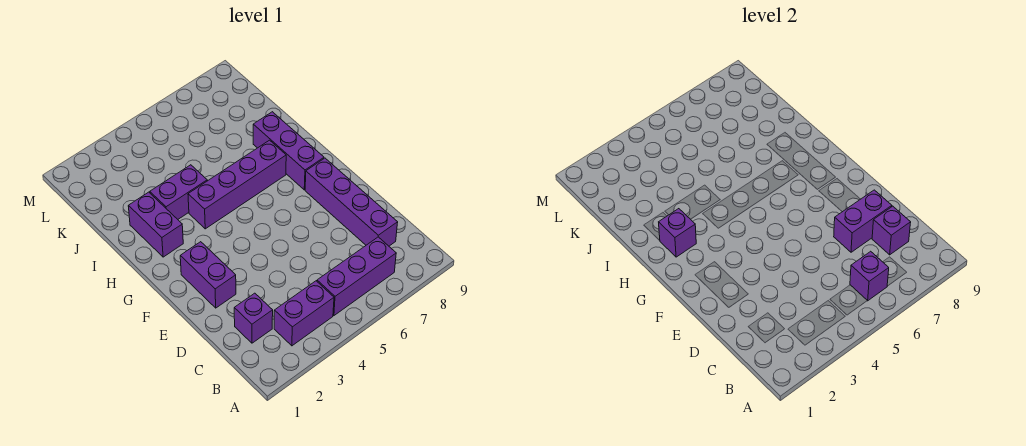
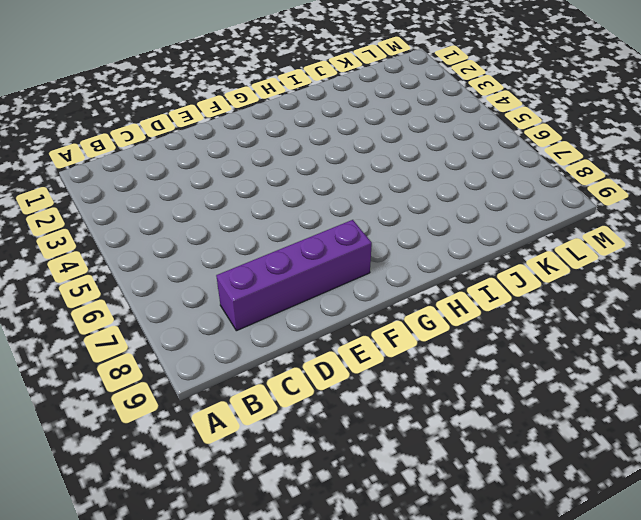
none -> purple brick B3:B4 level 1
none -> purple brick B5:B7 level 1
none -> purple brick C2 level 1

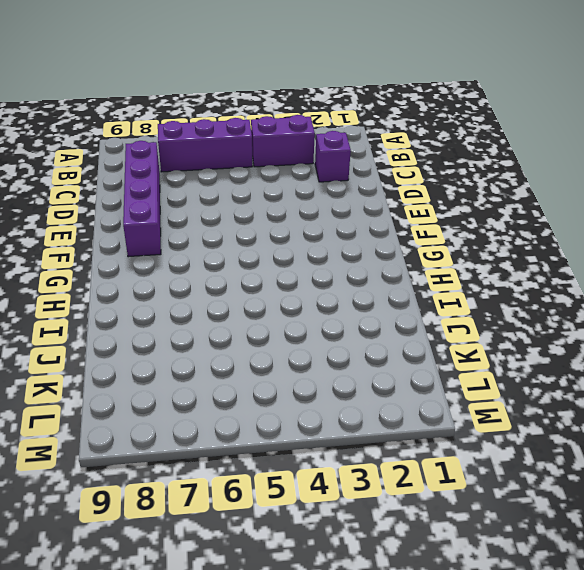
none -> purple brick E2:F2 level 1
none -> purple brick G8:I8 level 1
none -> purple brick H2:I2 level 1

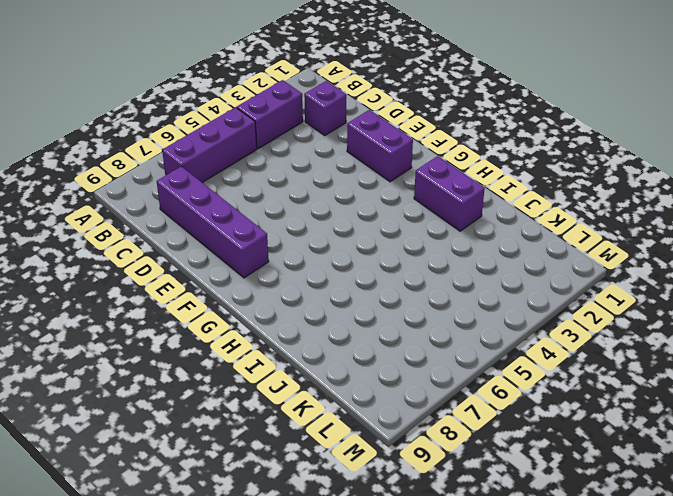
none -> purple brick G8:I8 level 1
none -> purple brick H4:H7 level 1
none -> purple brick I3:I4 level 1

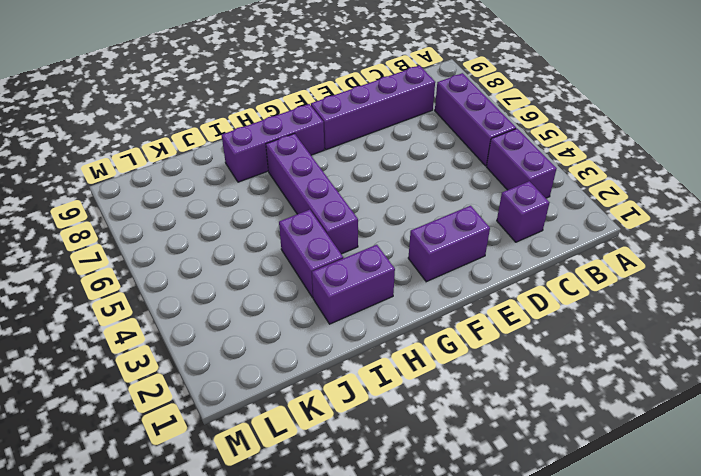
none -> purple brick B6 level 2
none -> purple brick C8 level 2
none -> purple brick D7:D8 level 2

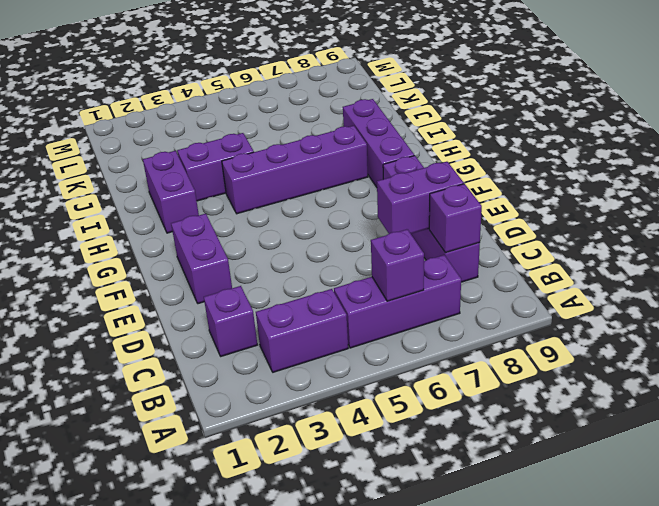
none -> purple brick H2 level 2

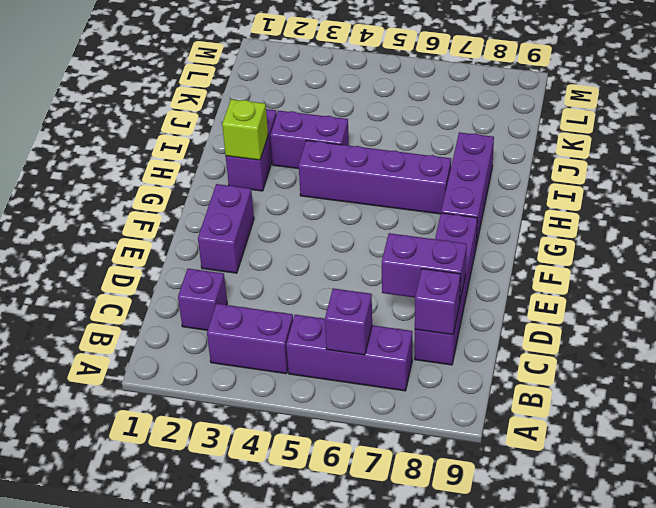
lime brick H2 level 2 -> purple brick H2 level 2

